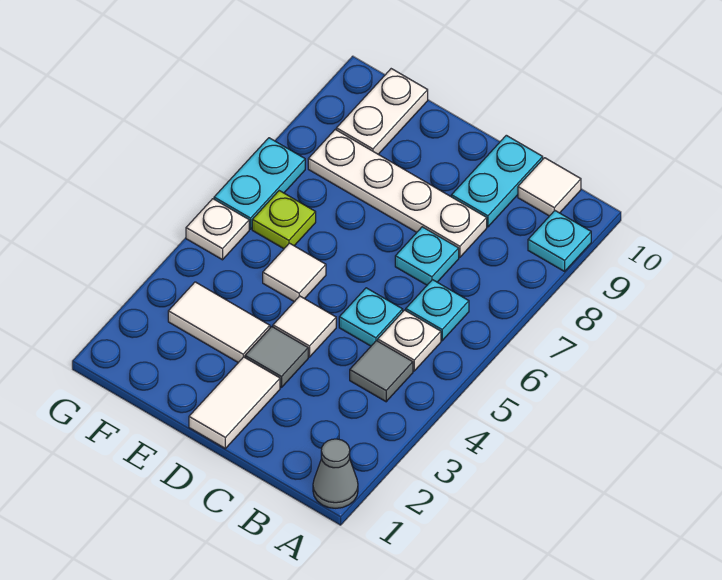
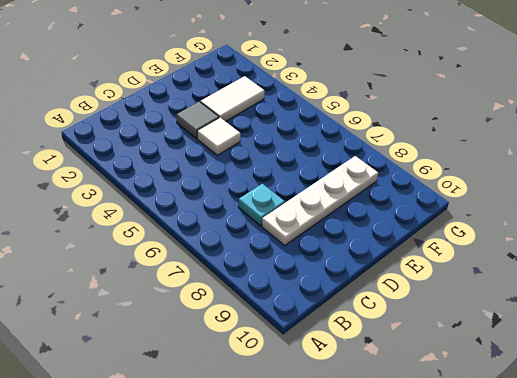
none -> grey cone A1 level 1
none -> cyan plate A9 level 1
none -> grey tile B4 level 1

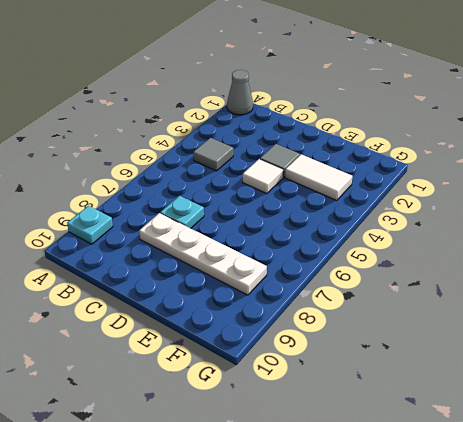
none -> white plate B5 level 1
none -> cyan plate B6 level 1
none -> white tile B10 level 1

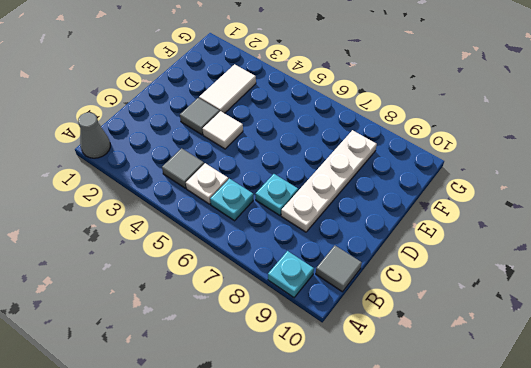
grey tile B10 level 1 -> white tile B10 level 1
none -> cyan plate C5 level 1
none -> cyan plate C9:C10 level 1
none -> white tile D1:D2 level 1

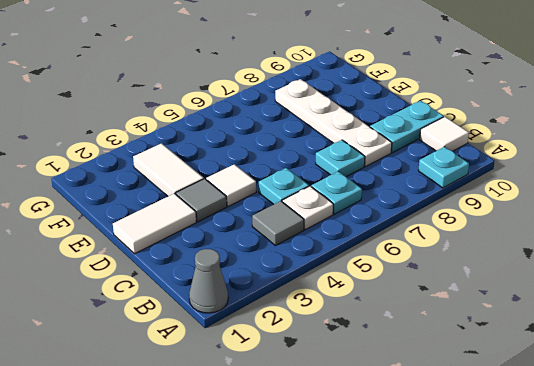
none -> white tile E5 level 1
none -> lime plate F6 level 1
none -> white plate F9:F10 level 1

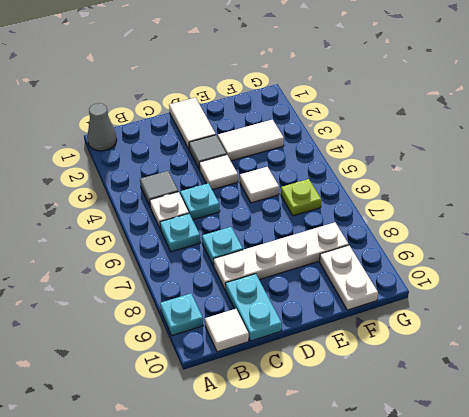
none -> white plate G5 level 1
none -> cyan plate G6:G7 level 1

